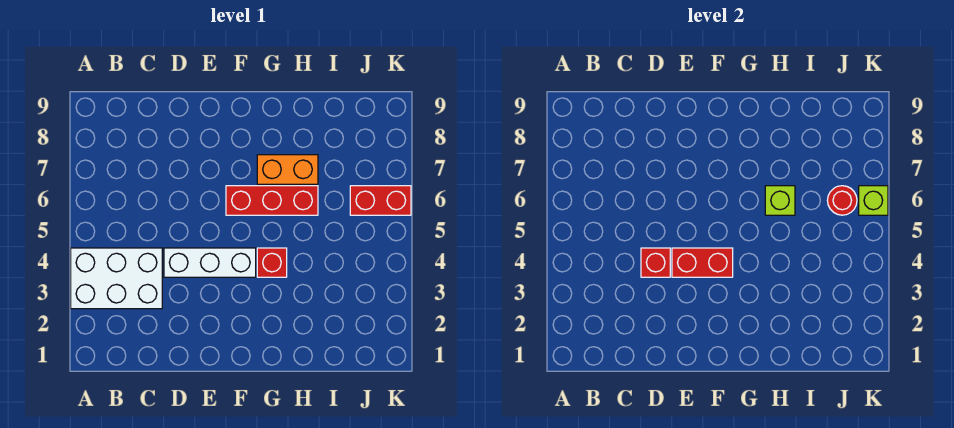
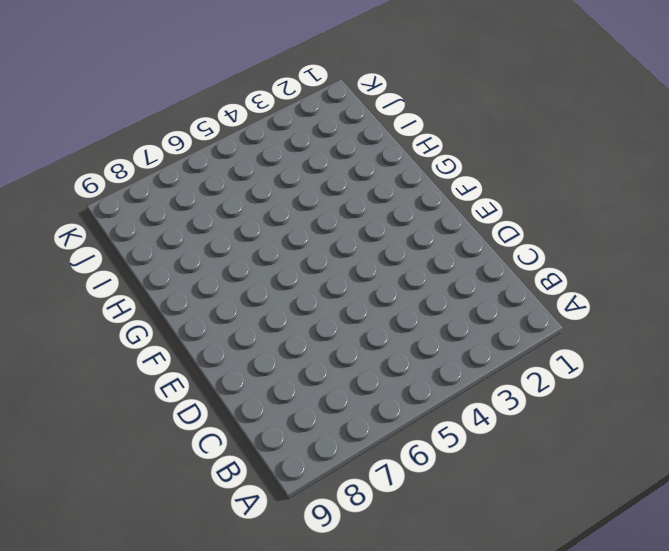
none -> white brick A3:C4 level 1
none -> white brick D4:F4 level 1

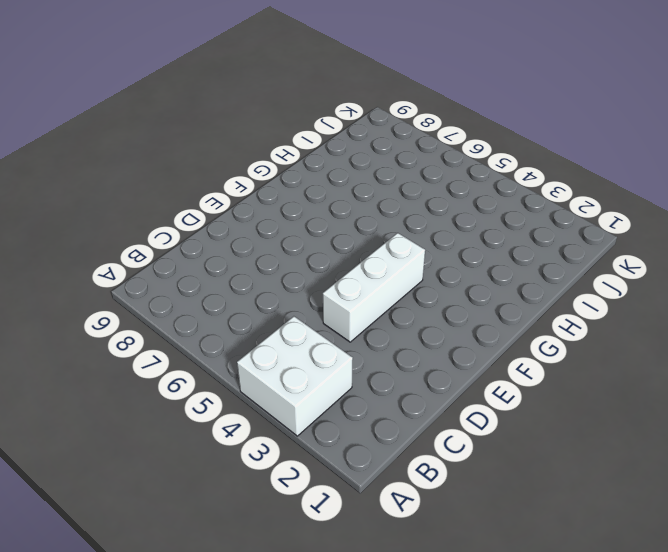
white brick A3:B4 level 1 -> white brick A3:C4 level 1
none -> red brick F6:H6 level 1
none -> red brick G4 level 1

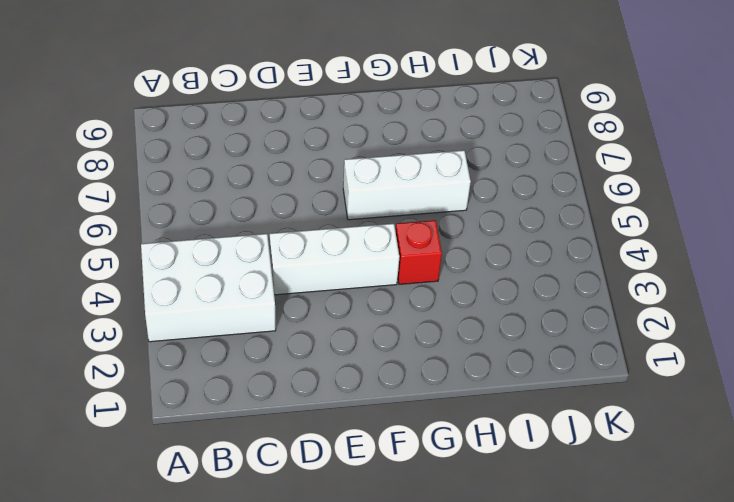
white brick F6:H6 level 1 -> red brick F6:H6 level 1
none -> orange brick G7:H7 level 1
none -> red brick J6:K6 level 1

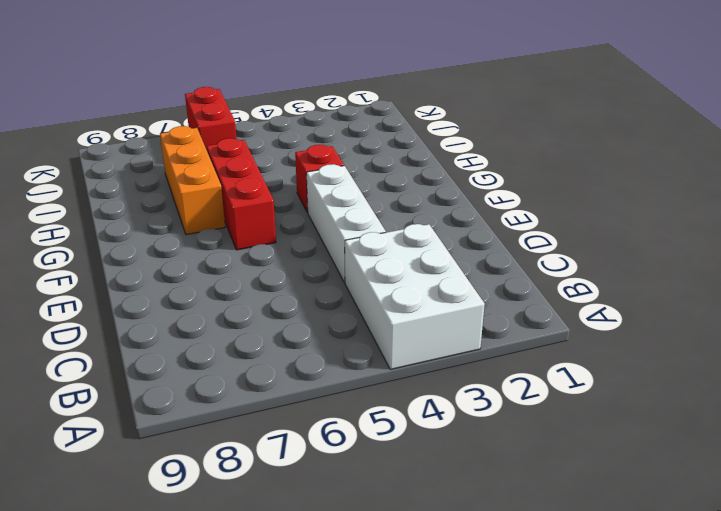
orange brick G7:I7 level 1 -> orange brick G7:H7 level 1
none -> red brick D4 level 2
none -> red brick E4:F4 level 2

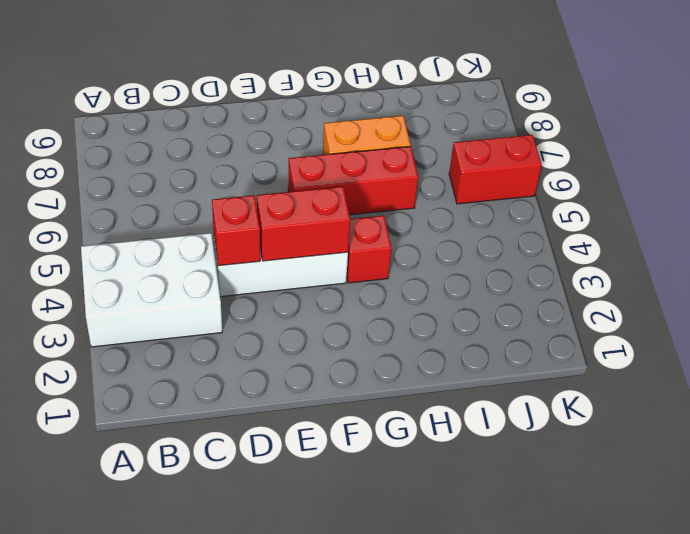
none -> lime brick H6 level 2
none -> red round brick J6 level 2

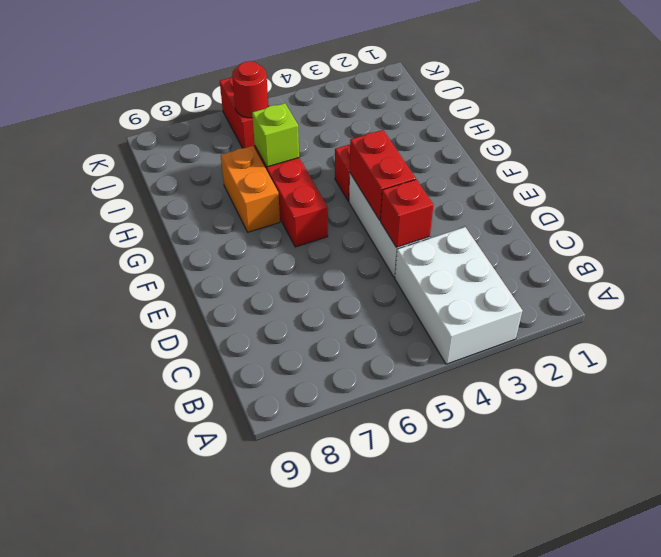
none -> lime brick K6 level 2

